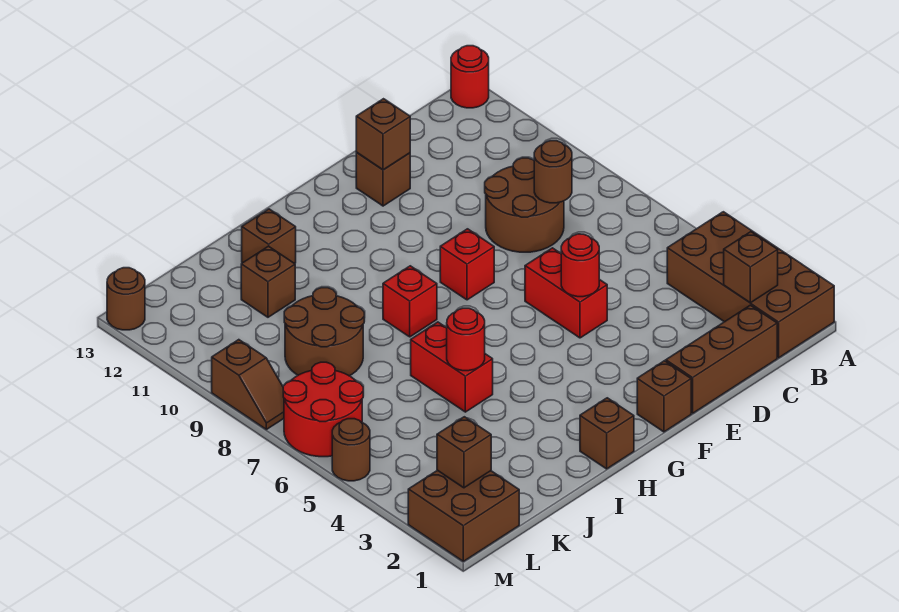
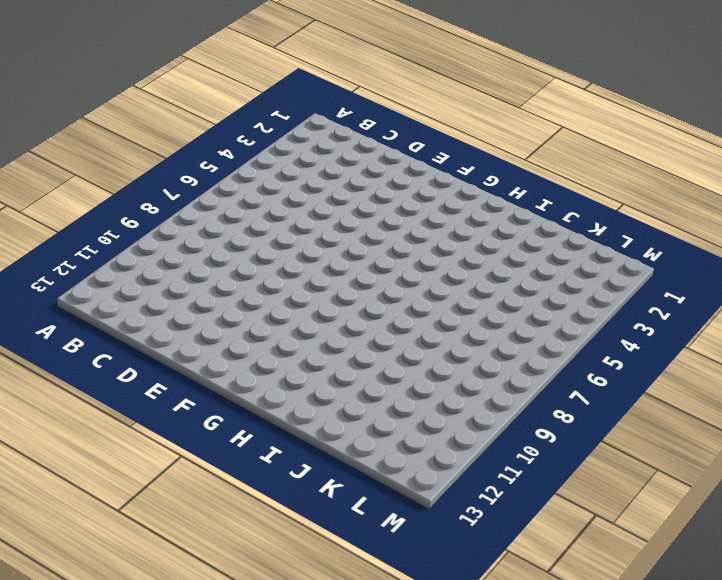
none -> brown brick A1:B4 level 1
none -> red round brick A13 level 1
none -> brown brick C1:E1 level 1

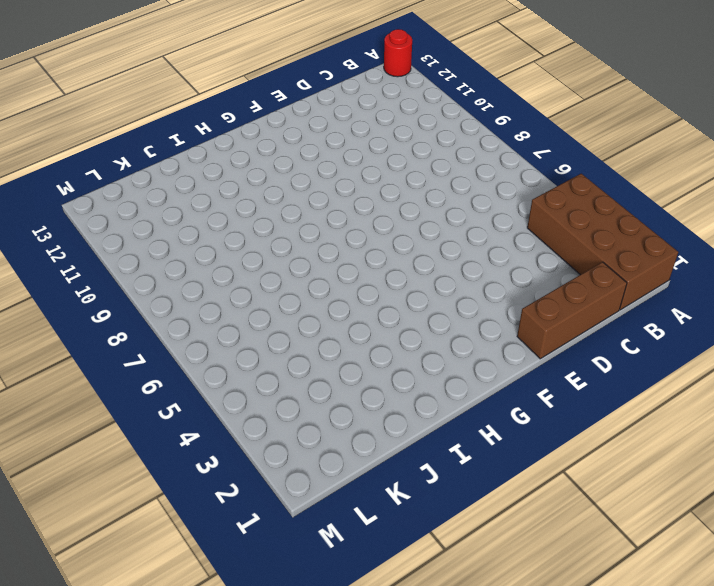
none -> brown round brick C8:D9 level 1
none -> red brick E5:E6 level 1
none -> brown brick E12 level 1

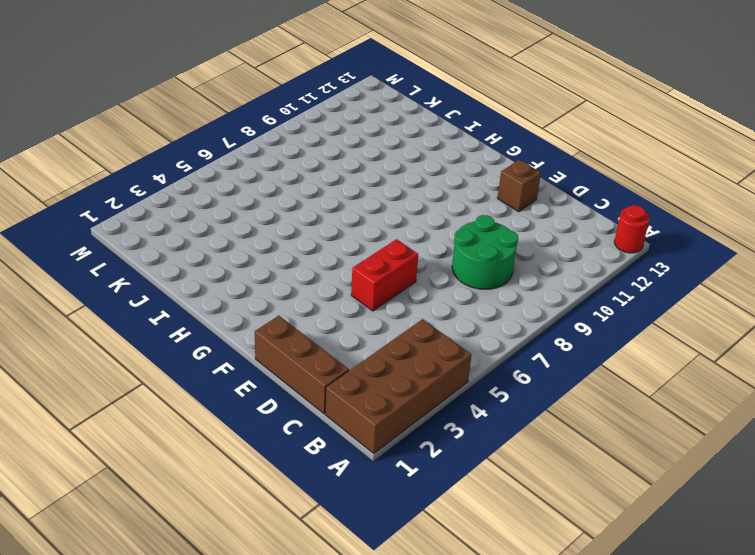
green round brick C8:D9 level 1 -> brown round brick C8:D9 level 1
none -> brown brick F1 level 1
none -> red brick F8 level 1
none -> brown brick H1 level 1

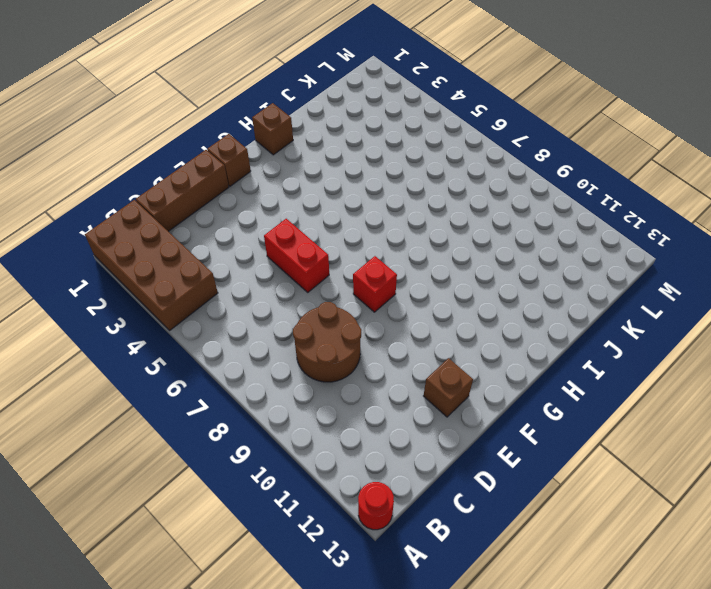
none -> red brick H8 level 1
none -> red brick I5:I6 level 1
none -> brown brick I12 level 1

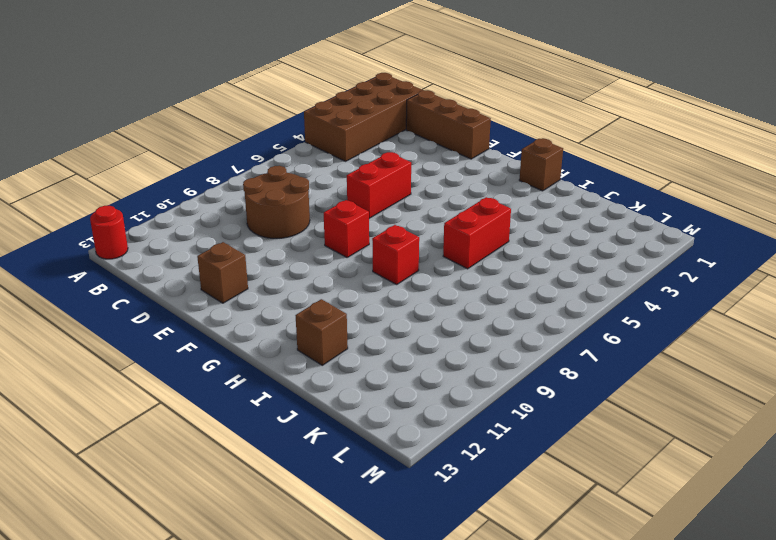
none -> brown brick F1 level 1
none -> brown round brick J8:K9 level 1
none -> brown brick J11 level 1

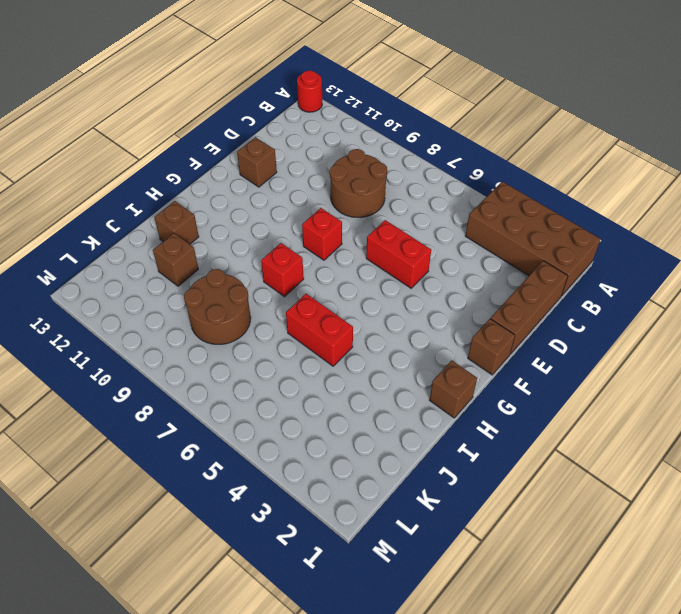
none -> brown brick L1:M2 level 1
none -> red round brick L6:M7 level 1
none -> brown round brick M5 level 1

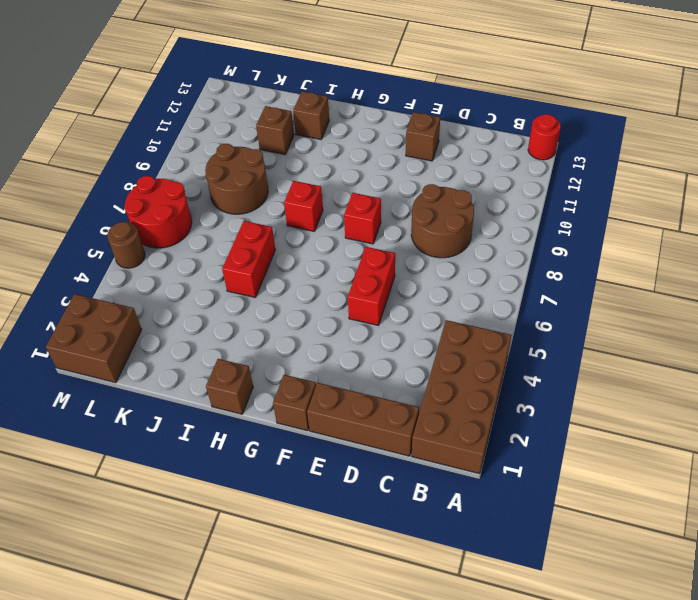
none -> brown slope M8:M9 level 1 top 9
none -> brown round brick M13 level 1
none -> brown brick B2 level 2

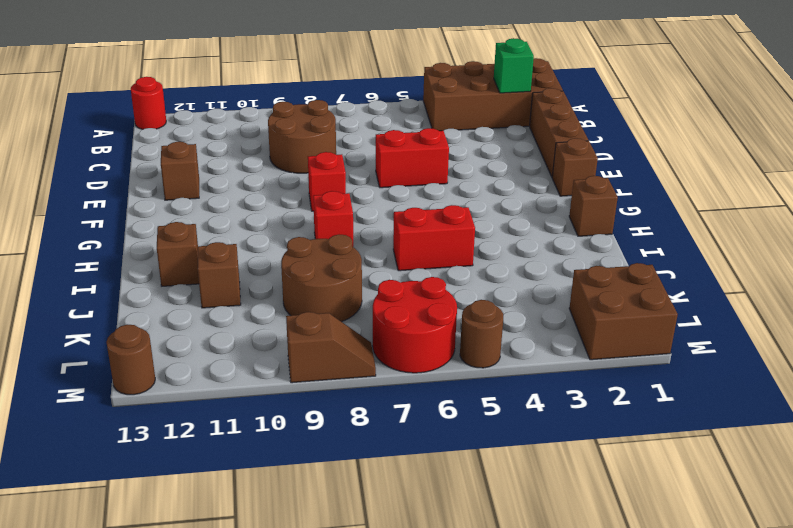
green brick B2 level 2 -> brown brick B2 level 2
none -> brown round brick C8 level 2
none -> red round brick E5 level 2
none -> brown brick E12 level 2

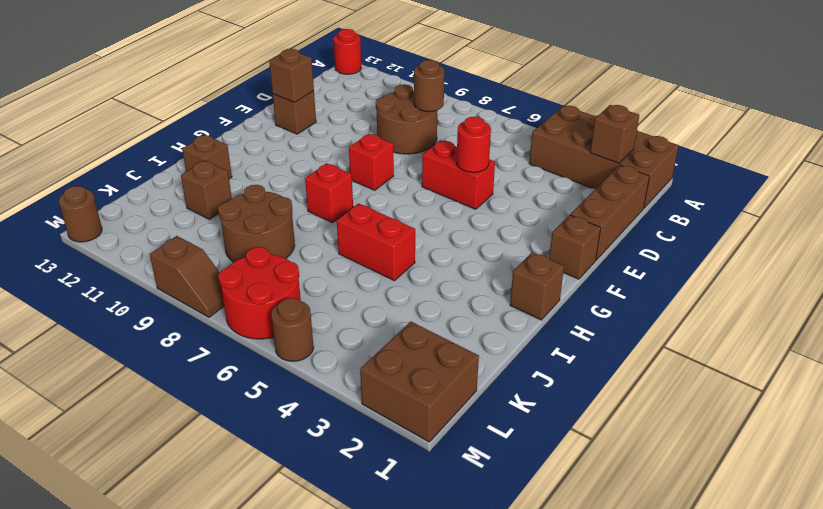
none -> red round brick I5 level 2
none -> brown brick L2 level 2

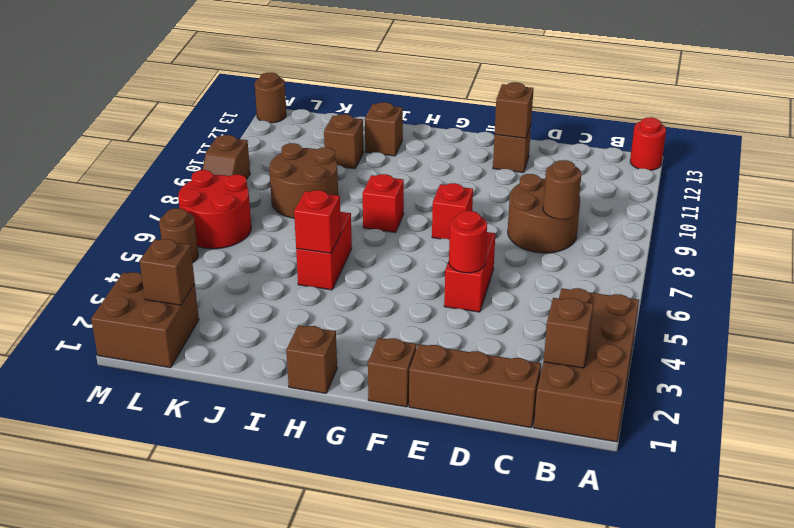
red brick I5 level 2 -> red round brick I5 level 2

